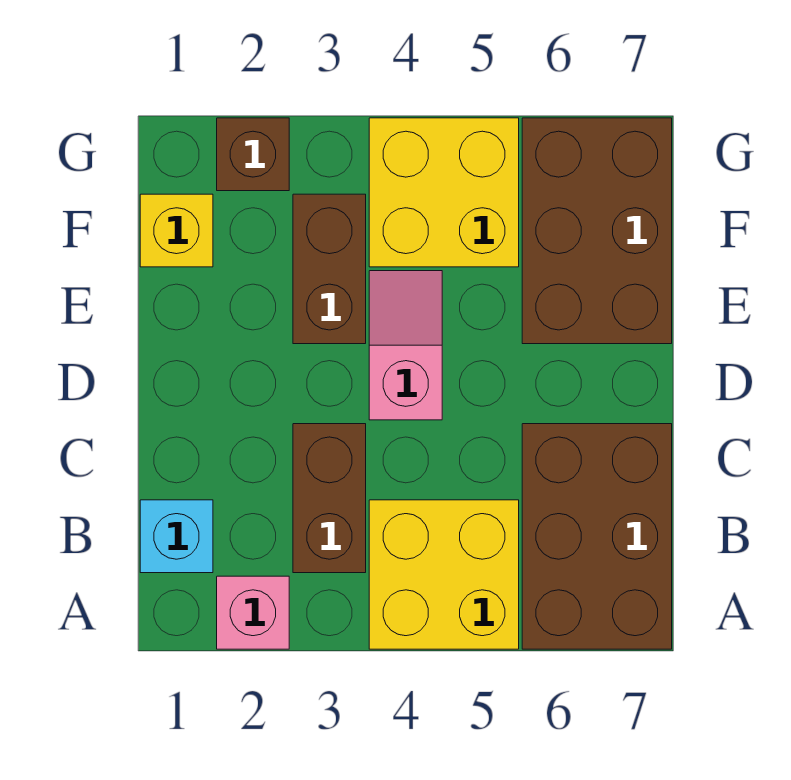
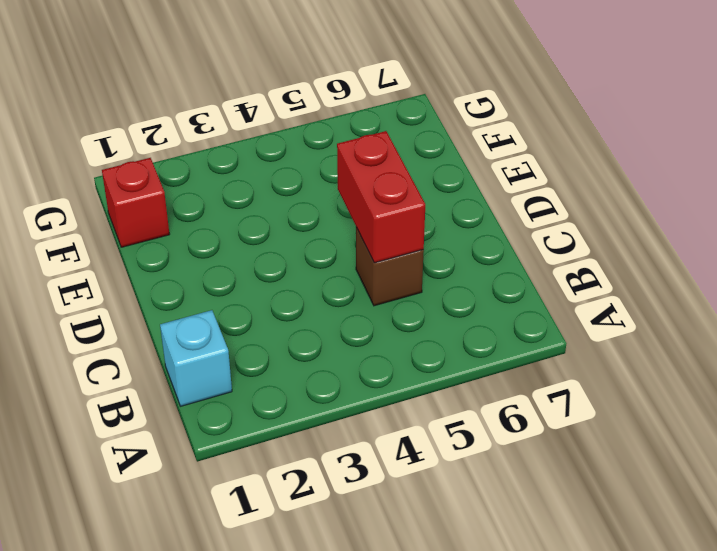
brown brick C5 level 1 -> brown brick G2 level 1
red brick C5:D5 level 2 -> none
red brick F1 level 1 -> yellow brick F1 level 1
none -> pink brick A2 level 1
none -> yellow brick A4:B5 level 1

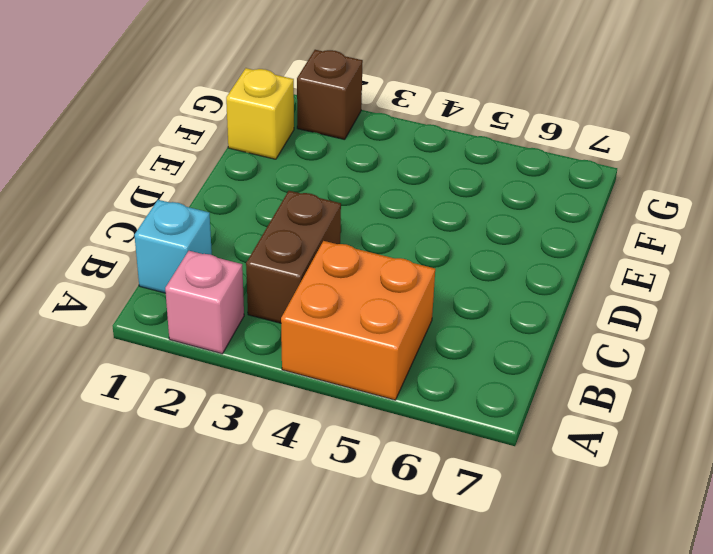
orange brick A4:B5 level 1 -> yellow brick A4:B5 level 1
none -> brown brick A6:C7 level 1
none -> pink slope D4:E4 level 1 top D

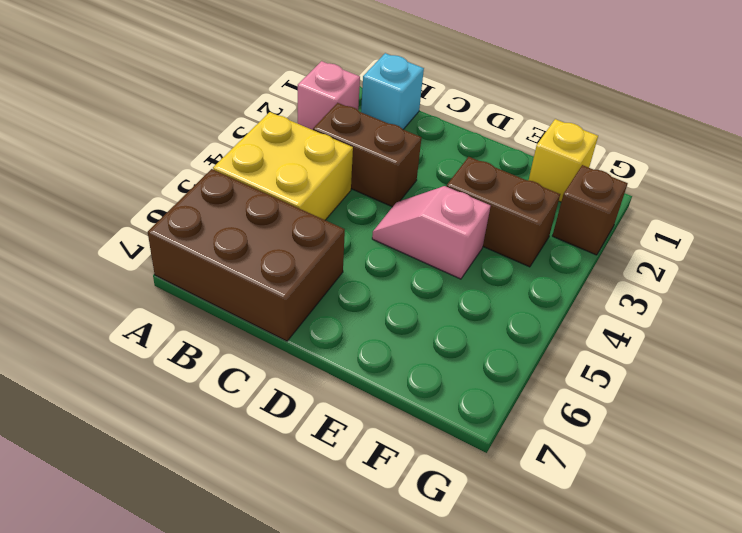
pink slope D4:E4 level 1 top E -> pink slope D4:E4 level 1 top D
none -> brown brick E6:G7 level 1
none -> yellow brick F4:G5 level 1

